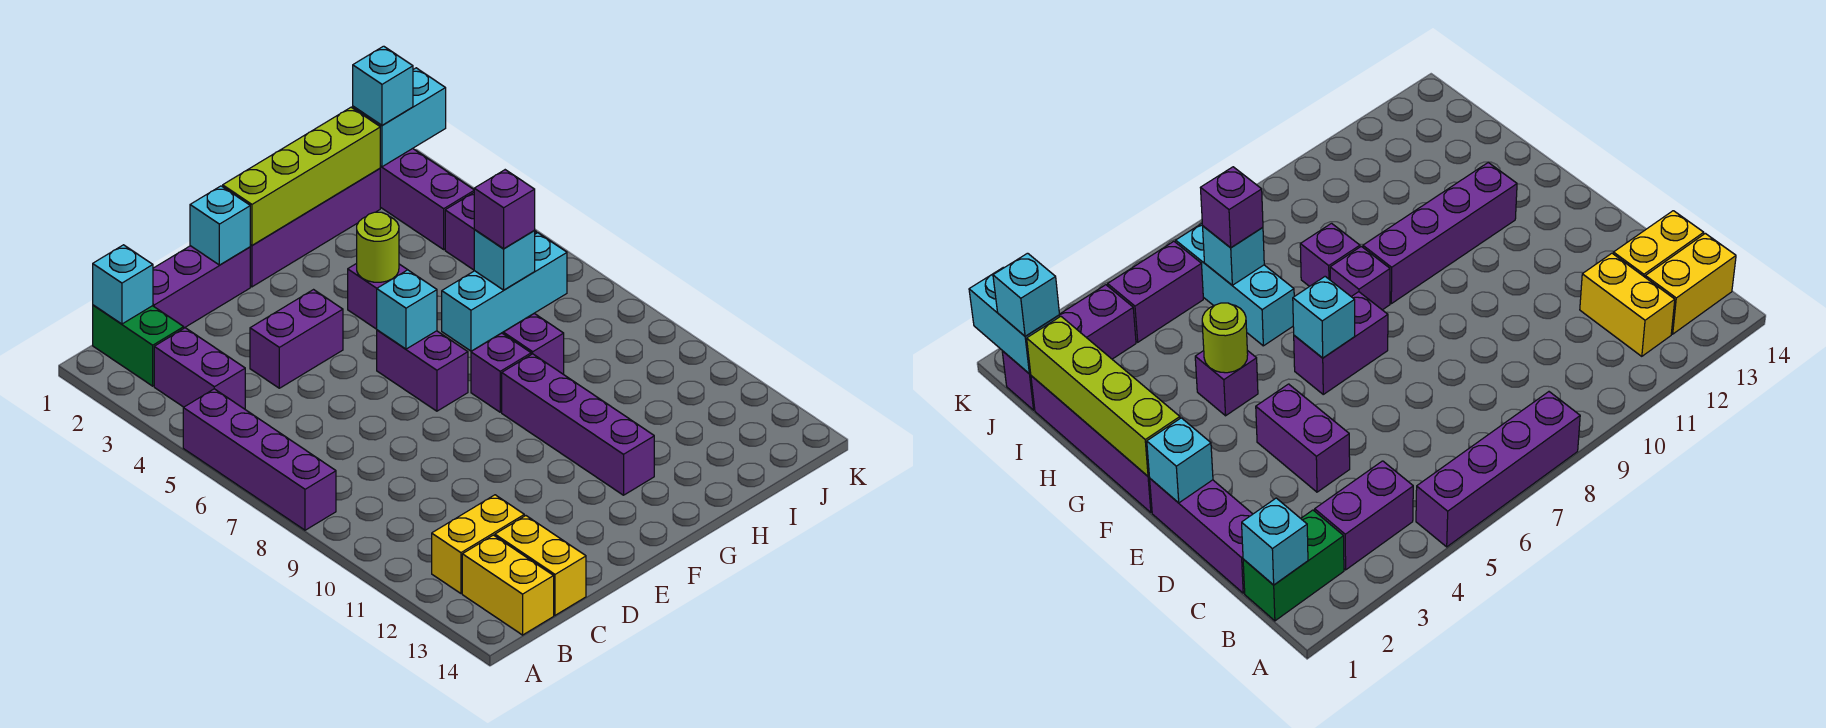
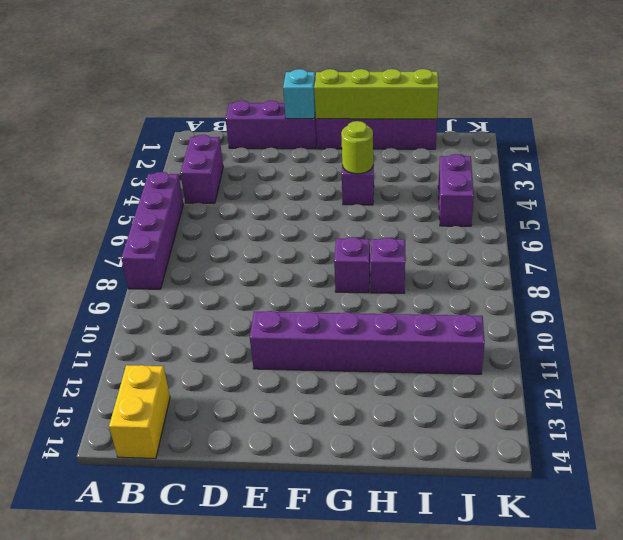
purple brick E11:J11 level 1 -> purple brick G9:G12 level 1
none -> green brick B1:B2 level 1
none -> yellow brick B12:C12 level 1
none -> yellow brick C13:C14 level 1

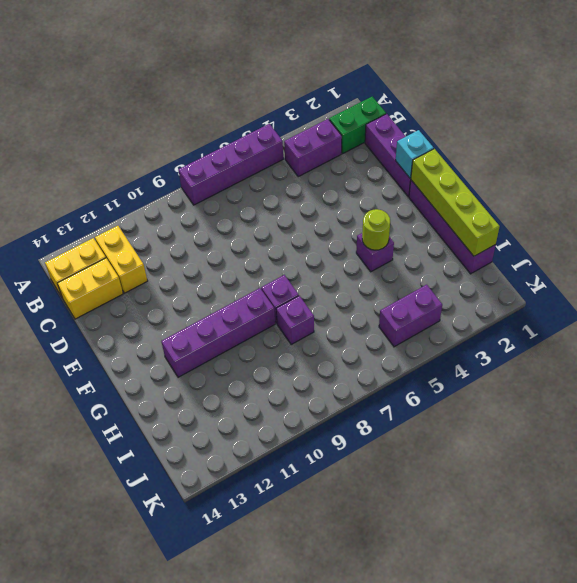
none -> purple brick D4:E4 level 1
none -> purple brick F6:F7 level 1
none -> cyan brick H6:J6 level 1

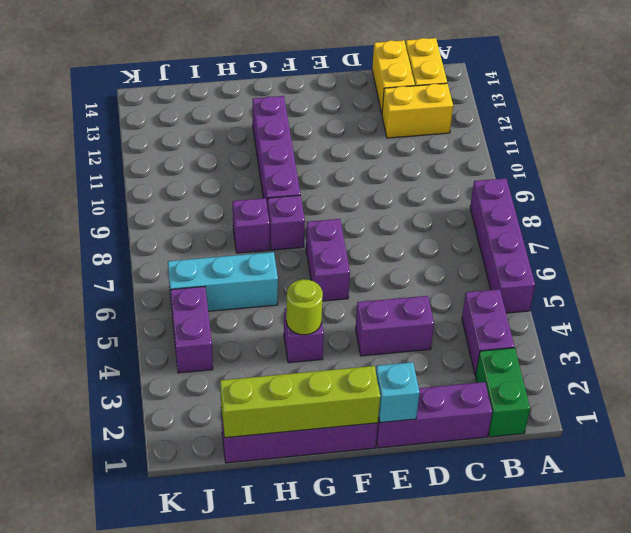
none -> purple brick J1:J3 level 1
none -> cyan brick B1 level 2
none -> cyan brick F6 level 2

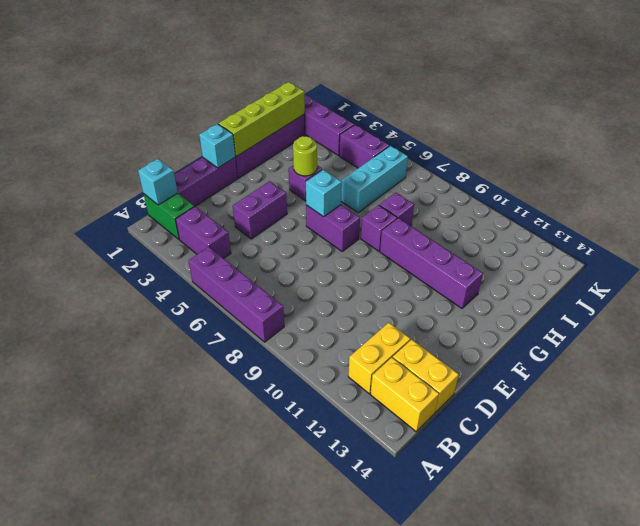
none -> cyan brick I6 level 2
none -> cyan brick J1:K1 level 2
none -> purple brick I6 level 3

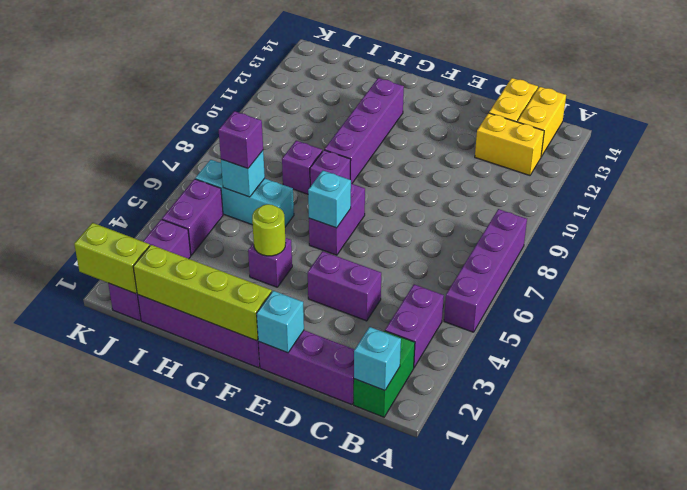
lime brick J1:K1 level 2 -> cyan brick J1:K1 level 2
none -> cyan brick J1 level 3

